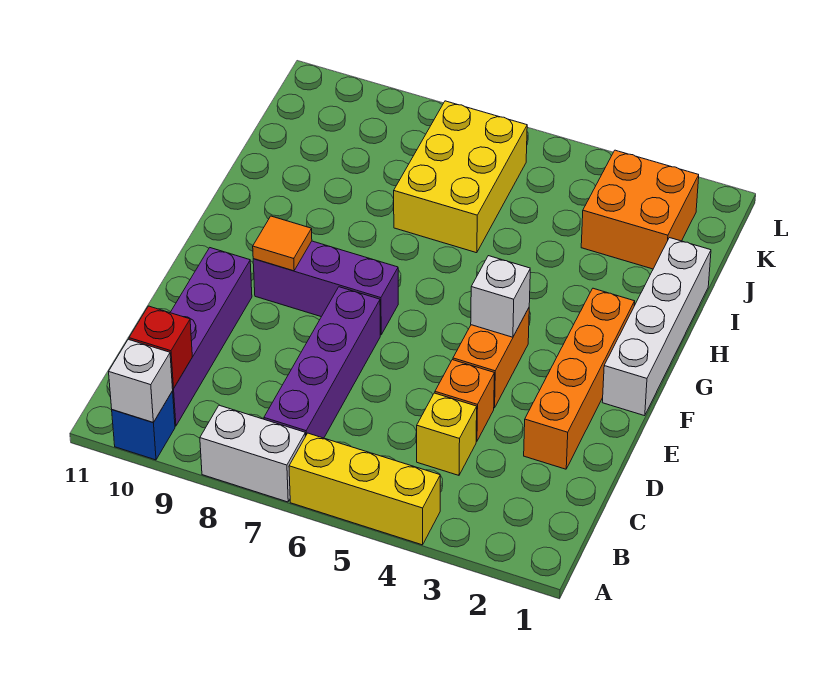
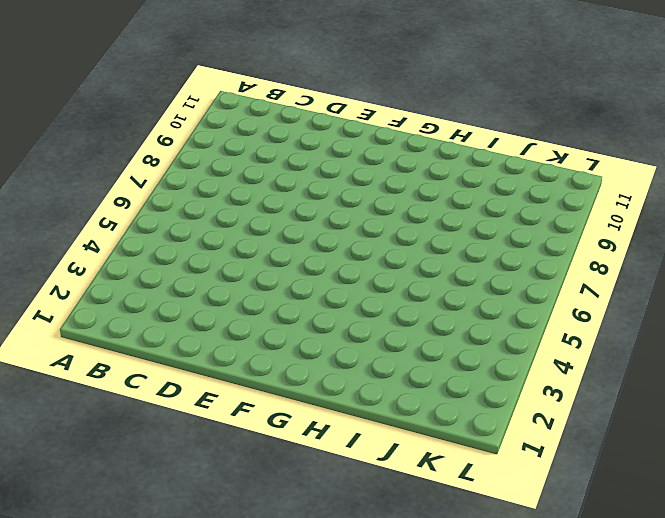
none -> yellow brick A4:A6 level 1
none -> white brick A7:A8 level 1
none -> blue brick A10 level 1

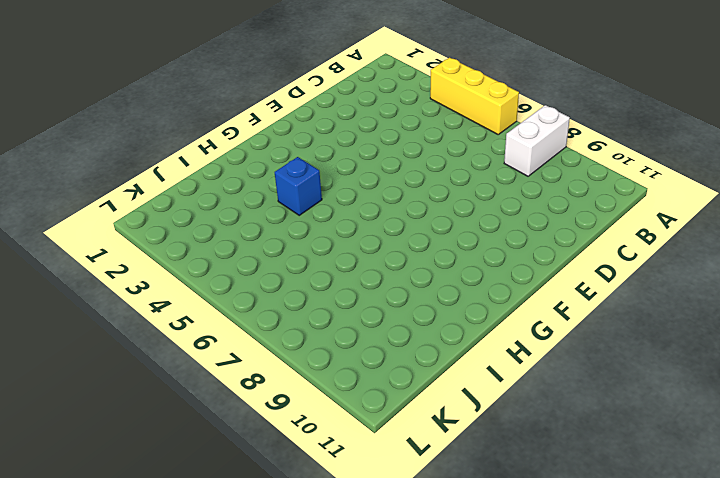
white brick A8:B8 level 1 -> white brick A7:A8 level 1
blue brick H4 level 1 -> blue brick A10 level 1
none -> purple brick B7:E7 level 1
none -> purple brick B10:E10 level 1
none -> yellow brick C4 level 1

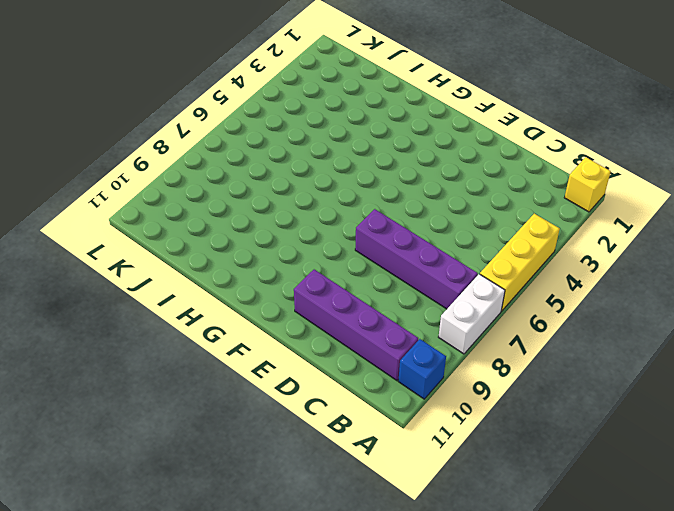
yellow brick A1 level 1 -> yellow brick C4 level 1
none -> orange brick D2:G2 level 1
none -> orange brick D4 level 1
none -> orange brick E4:F4 level 1

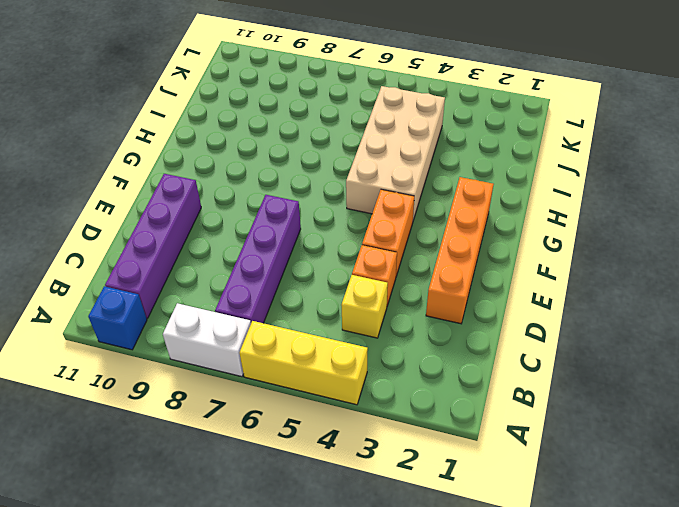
tan brick G4:J5 level 1 -> none
none -> white brick F1:I1 level 1
none -> purple brick F7:F9 level 1
none -> yellow brick I6:K7 level 1

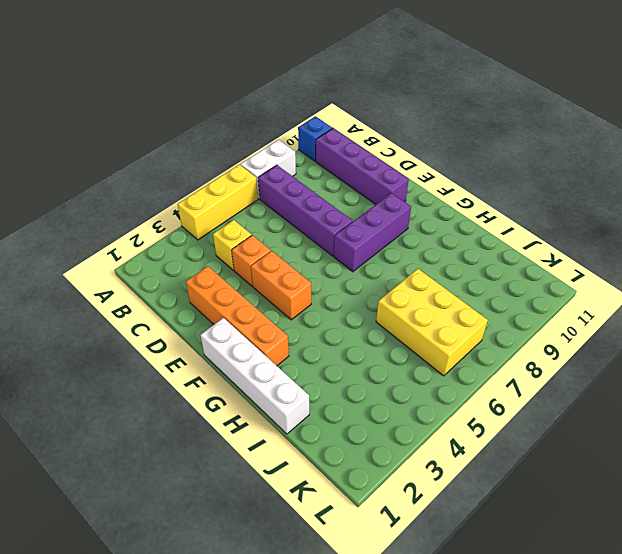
none -> orange brick J2:K3 level 1
none -> white brick A10 level 2
none -> red brick B10 level 2

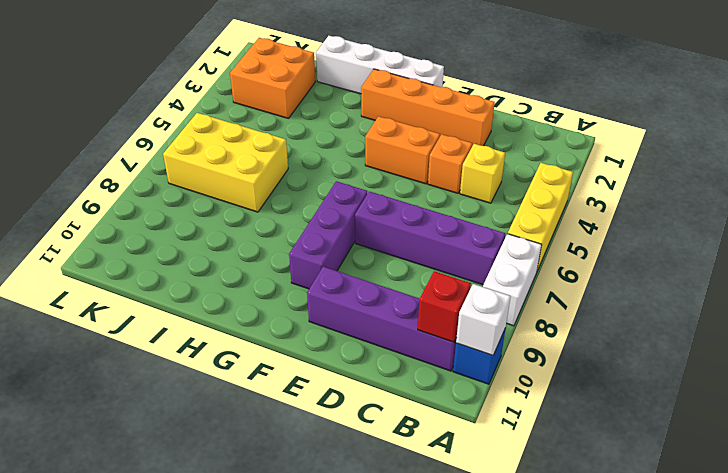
none -> white brick F4 level 2
none -> orange tile F9 level 2

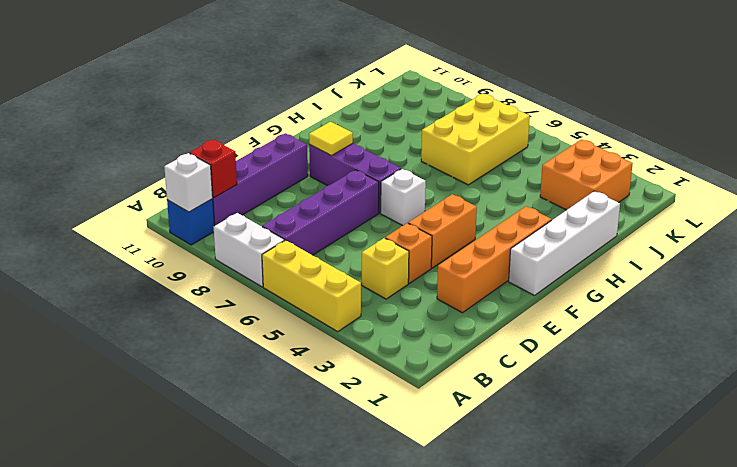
white brick F6 level 1 -> white brick F4 level 2
yellow tile F9 level 2 -> orange tile F9 level 2

